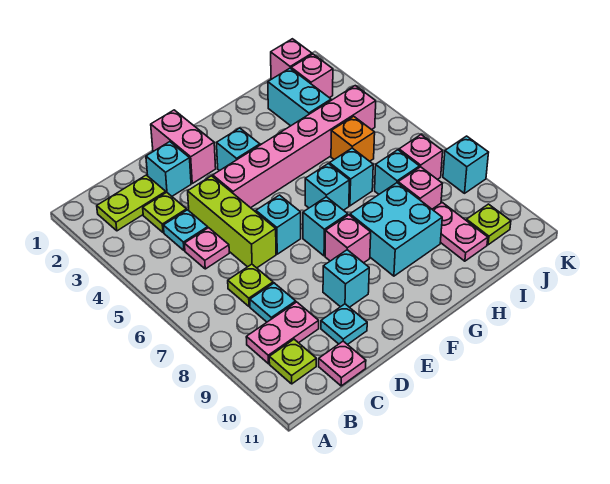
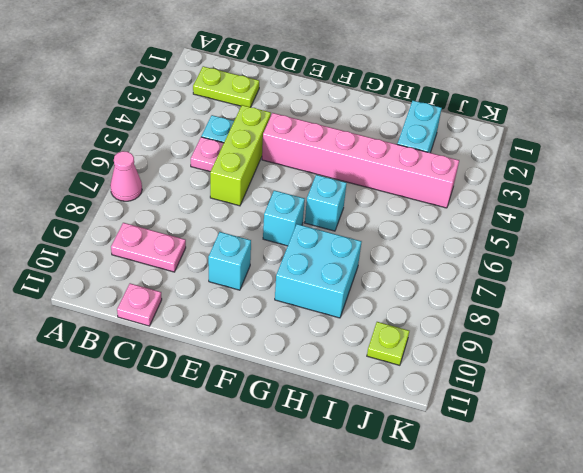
pink cone A7 level 1 -> none
none -> lime plate B10 level 1
none -> lime plate C3 level 1
none -> lime plate C7 level 1
none -> cyan plate C8 level 1

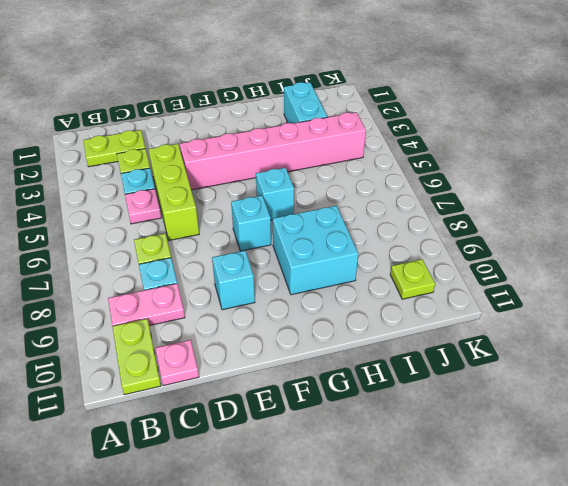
lime plate B10:B11 level 1 -> lime plate B10 level 1
none -> cyan brick D2 level 1
none -> cyan plate D10 level 1
none -> pink brick E1:E2 level 1
none -> cyan brick E6 level 1

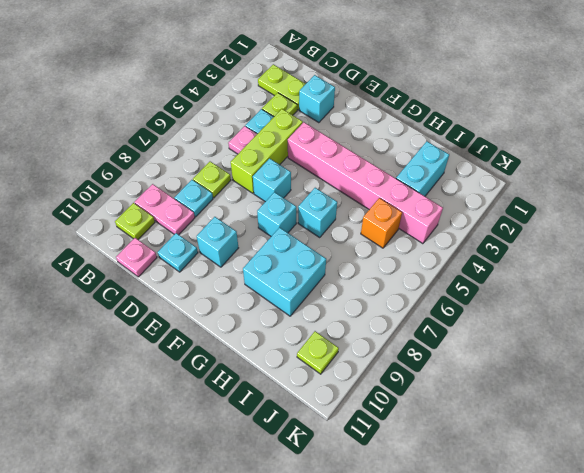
none -> pink brick E1:E2 level 1
none -> cyan brick F3 level 1
none -> pink brick F8 level 1
none -> cyan brick H6 level 1

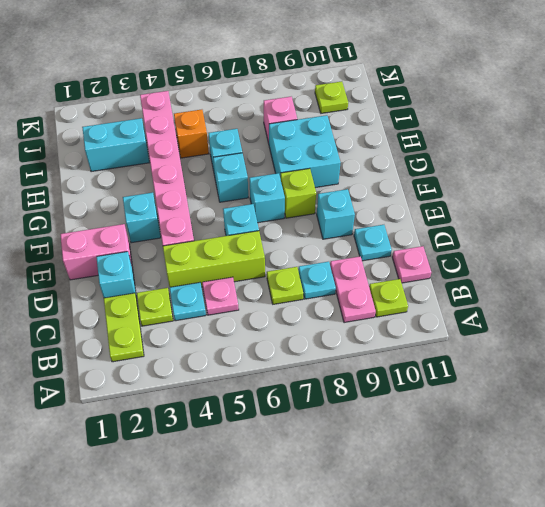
lime brick F8 level 1 -> pink brick F8 level 1
none -> cyan brick I7 level 1
none -> pink plate I9:I10 level 1
none -> pink brick J1 level 1
none -> pink brick J2 level 1

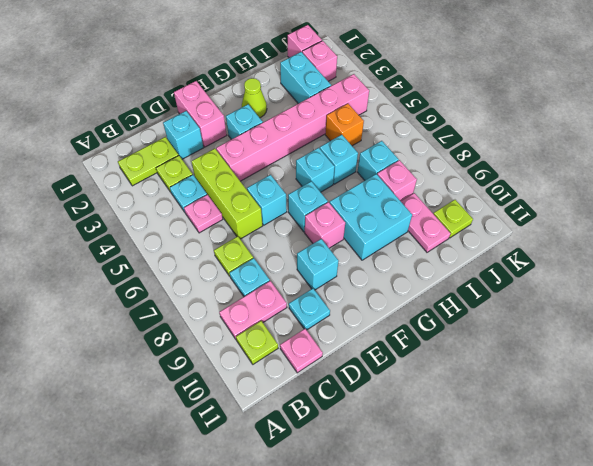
lime cone G2 level 1 -> none
none -> pink brick J7 level 1
none -> cyan brick K8 level 1

